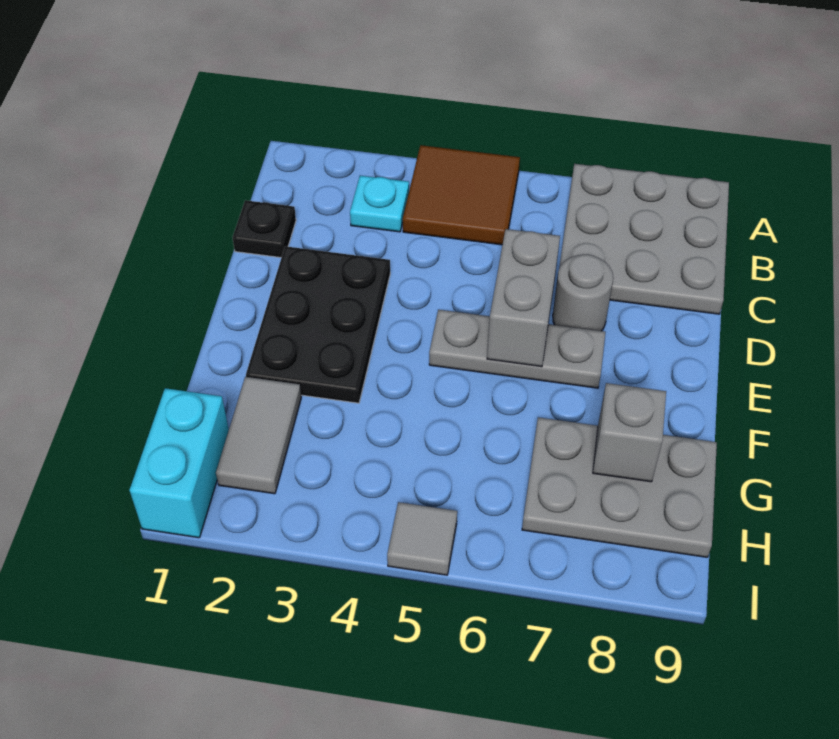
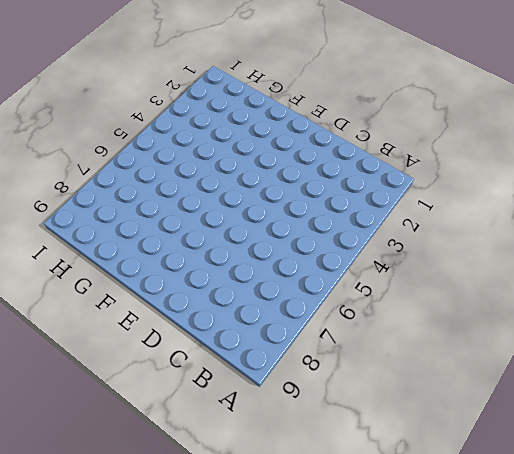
none -> brown tile A4:B5 level 1
none -> grey plate A7:C9 level 1
none -> cyan plate B3 level 1

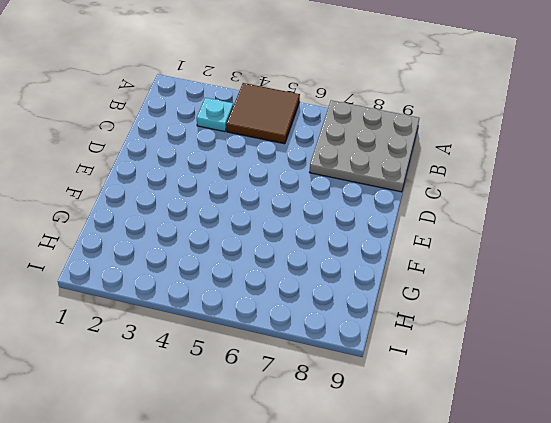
none -> black plate C1 level 1
none -> black plate D2:F3 level 1
none -> grey round brick D7 level 1

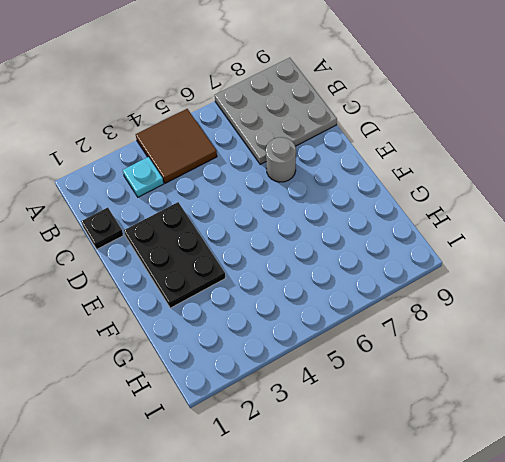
none -> grey plate E5:E7 level 1
none -> grey tile G2:H2 level 1
none -> grey plate G7:H9 level 1

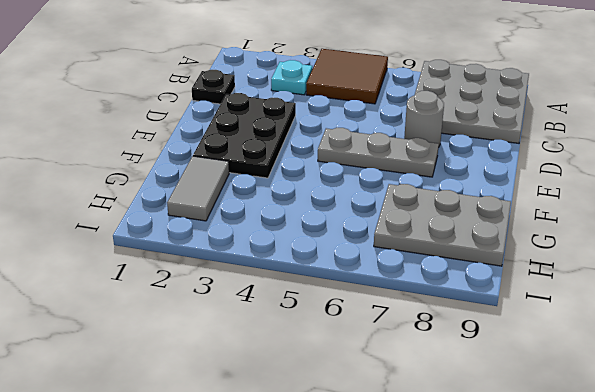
none -> cyan brick H1:I1 level 1
none -> grey tile I5 level 1
none -> grey brick D6:E6 level 2

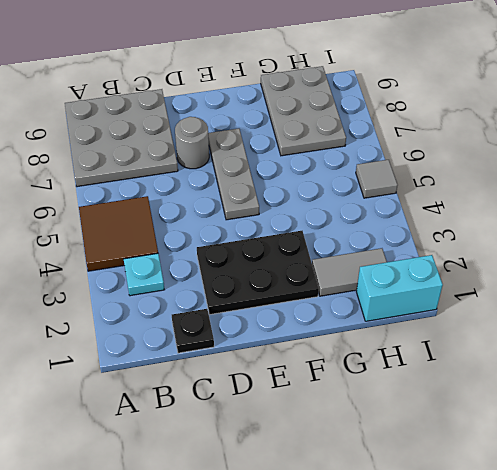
none -> grey brick D6:E6 level 2
none -> grey brick G8 level 2

